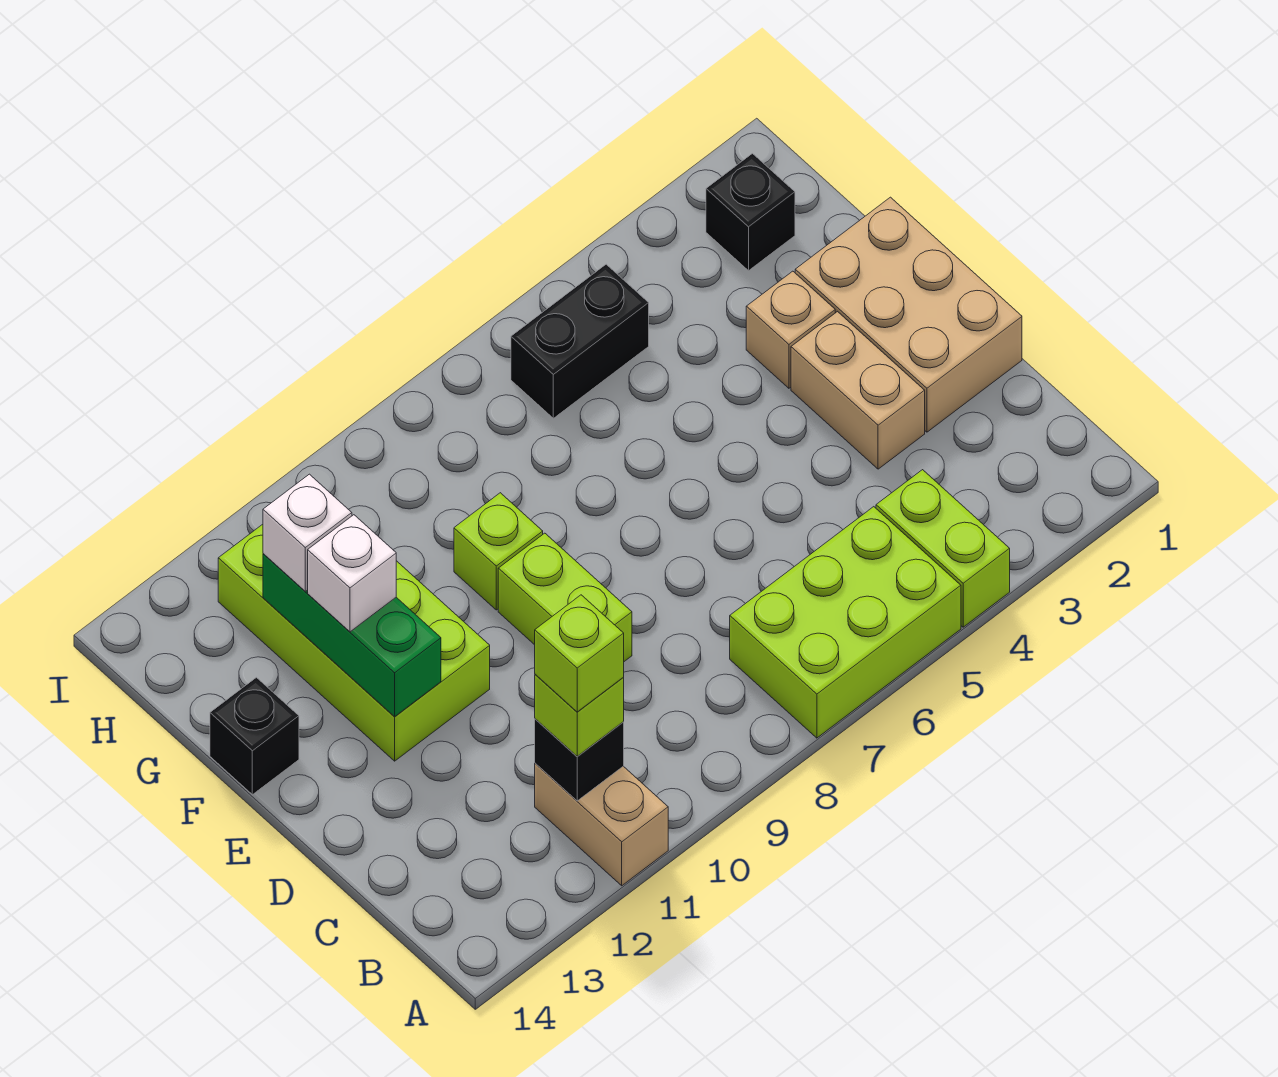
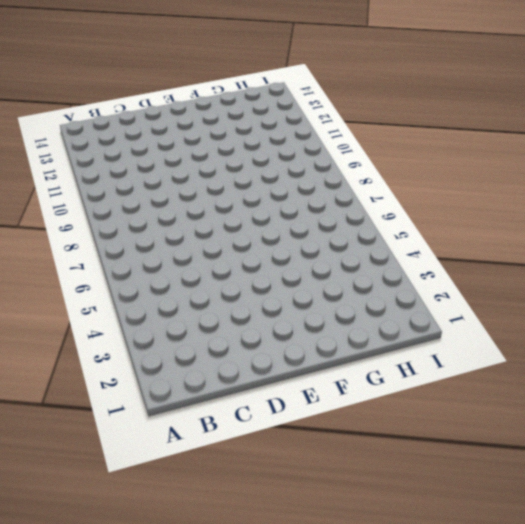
none -> lime brick A4:B4 level 1
none -> lime brick A5:B7 level 1
none -> tan brick A11:B11 level 1

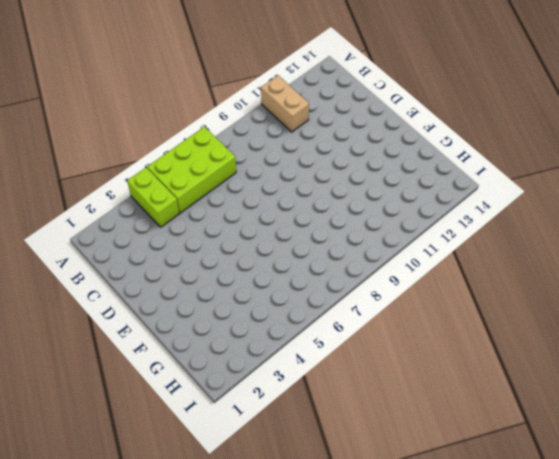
none -> tan brick D1:F2 level 1
none -> tan brick D3:E3 level 1
none -> lime brick D9:E9 level 1

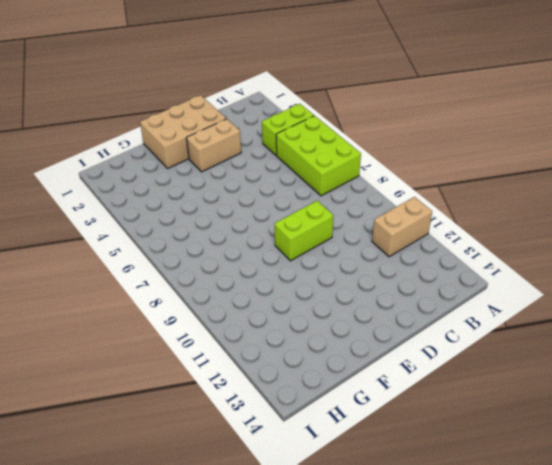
none -> lime brick E11:H12 level 1
none -> tan brick F3 level 1
none -> lime brick F9 level 1

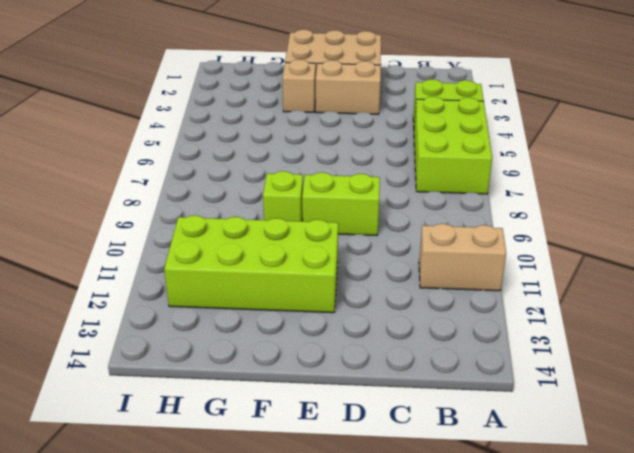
none -> black brick F14 level 1
none -> black brick H2 level 1
none -> black brick H5:H6 level 1

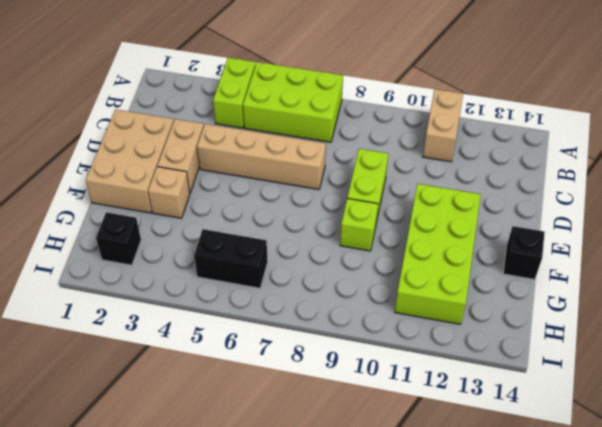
tan brick D4:D7 level 1 -> none
none -> black brick B11 level 2
none -> green brick E12:G12 level 2
none -> lime brick B11 level 3

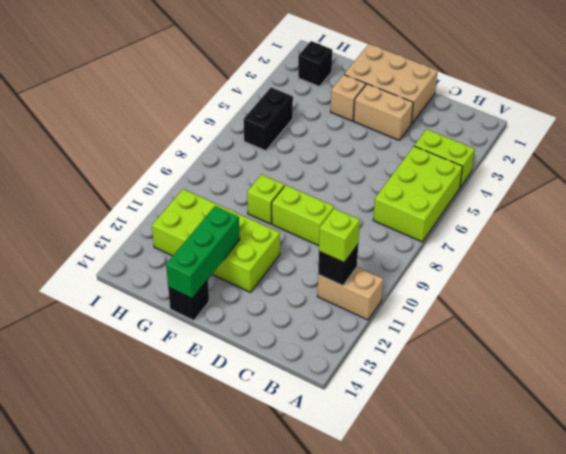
green brick F12:F14 level 2 -> green brick E12:G12 level 2
none -> white brick F12 level 3
none -> white brick G12 level 3
none -> lime brick B11 level 4

